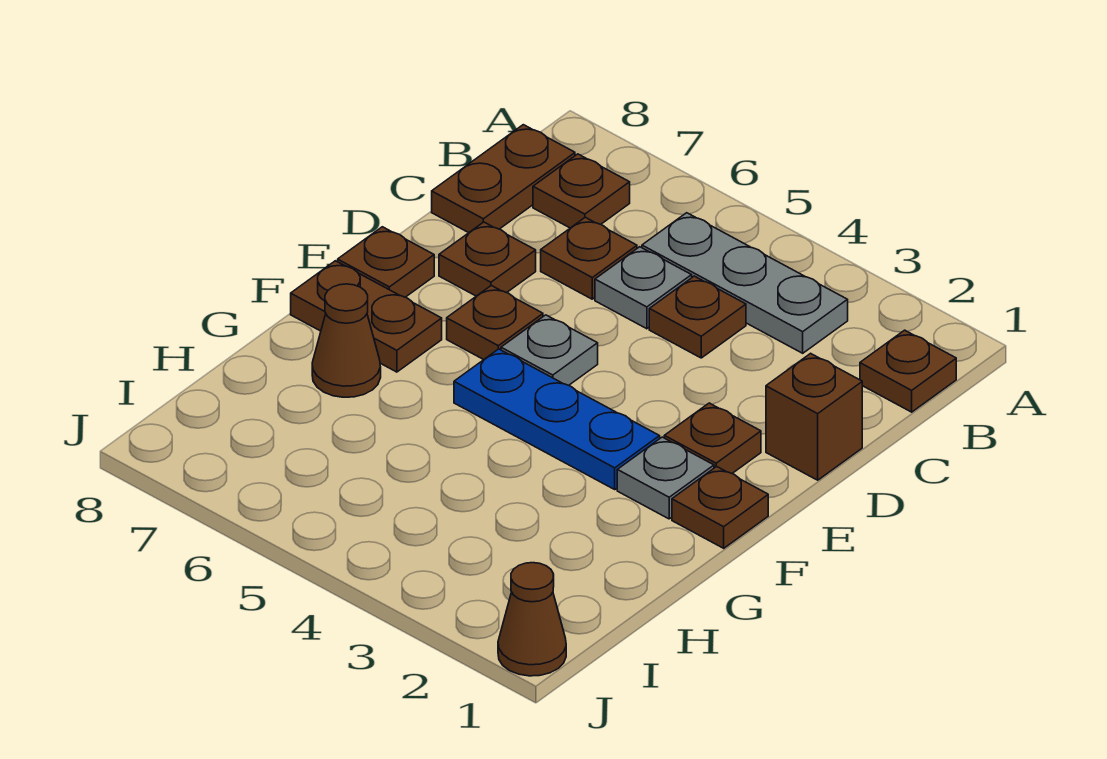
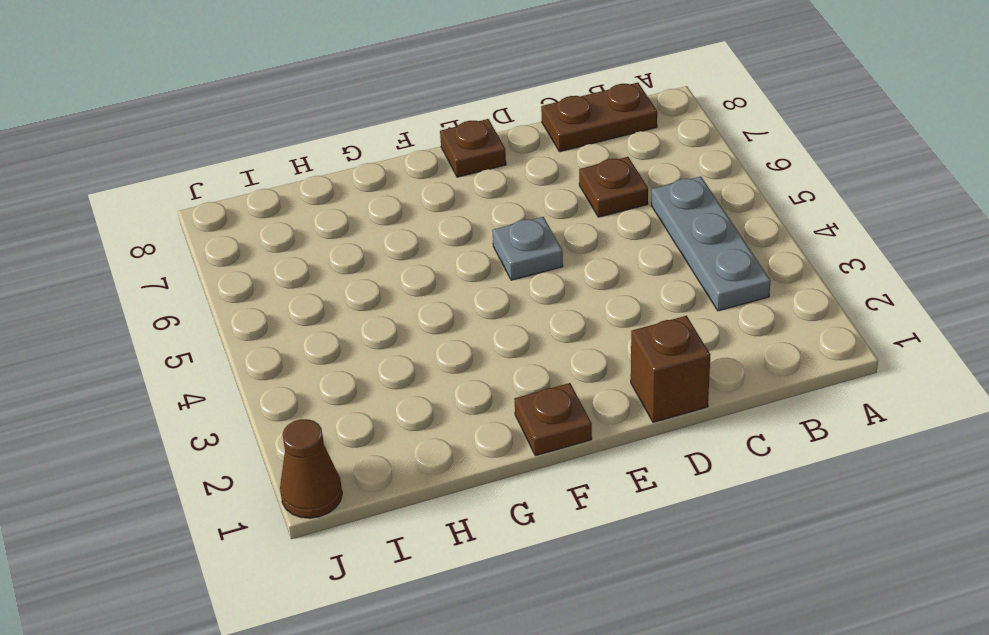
none -> brown plate B1 level 1
none -> brown plate B7 level 1
none -> brown plate C4 level 1

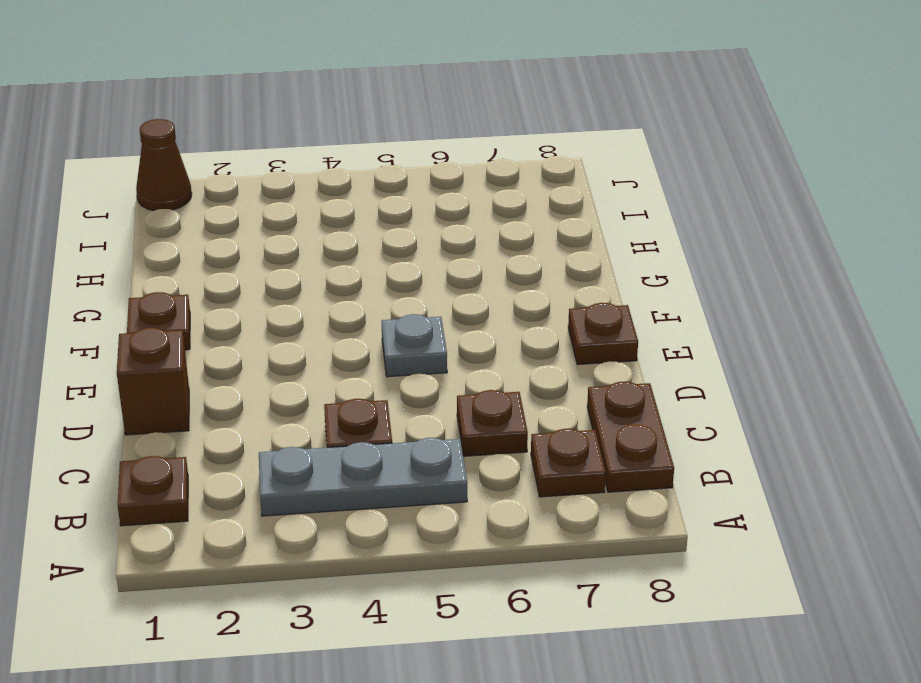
none -> grey plate C5 level 1
none -> brown plate D7 level 1
none -> brown plate E2 level 1

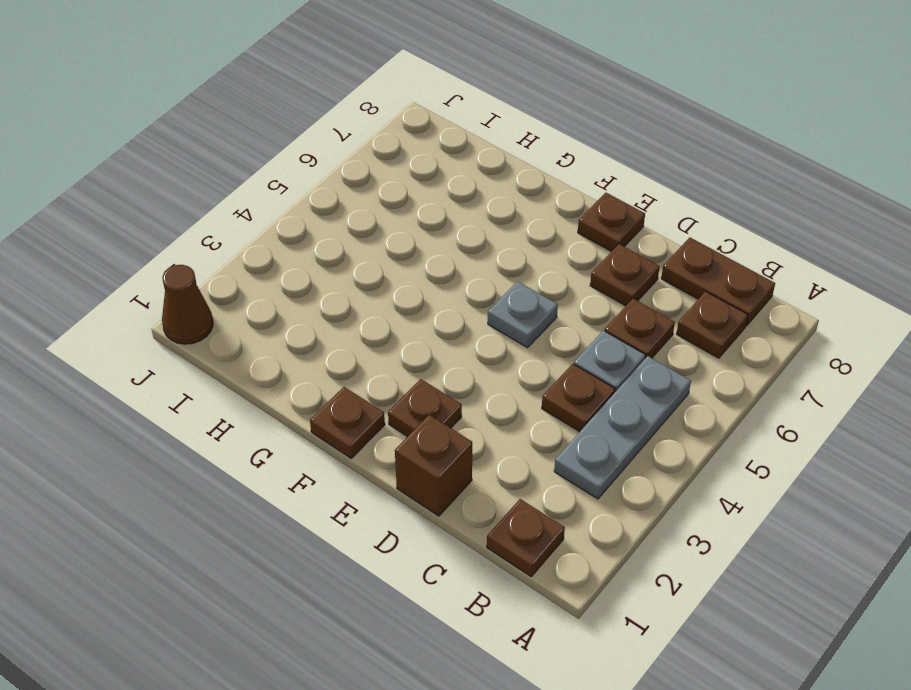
none -> brown plate E6 level 1
none -> grey plate F2 level 1
none -> blue plate F3:F5 level 1

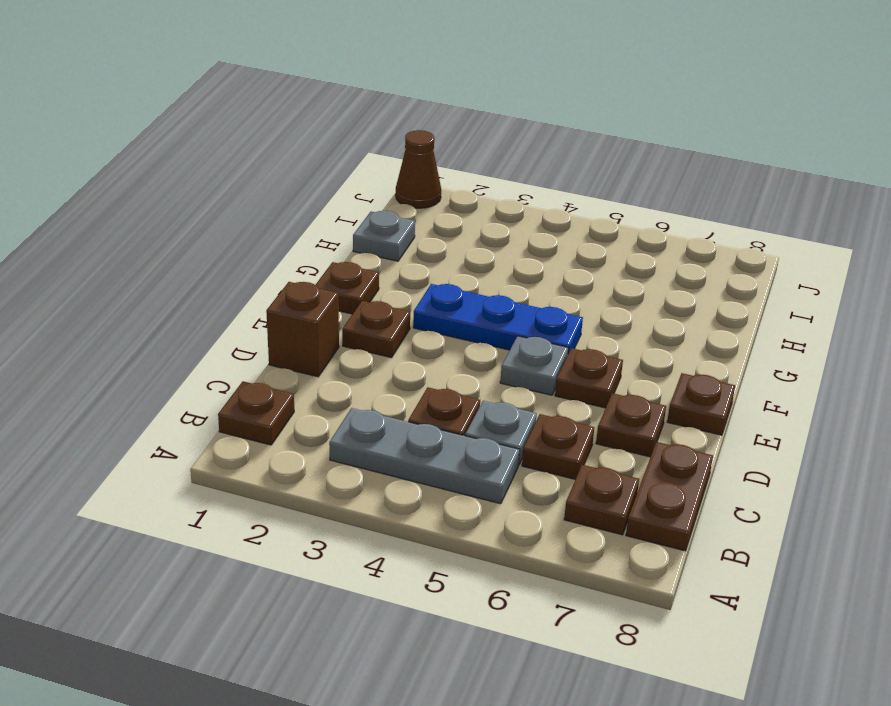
grey plate H1 level 1 -> grey plate F2 level 1
none -> brown plate F7:F8 level 1
none -> brown cone G7 level 1

